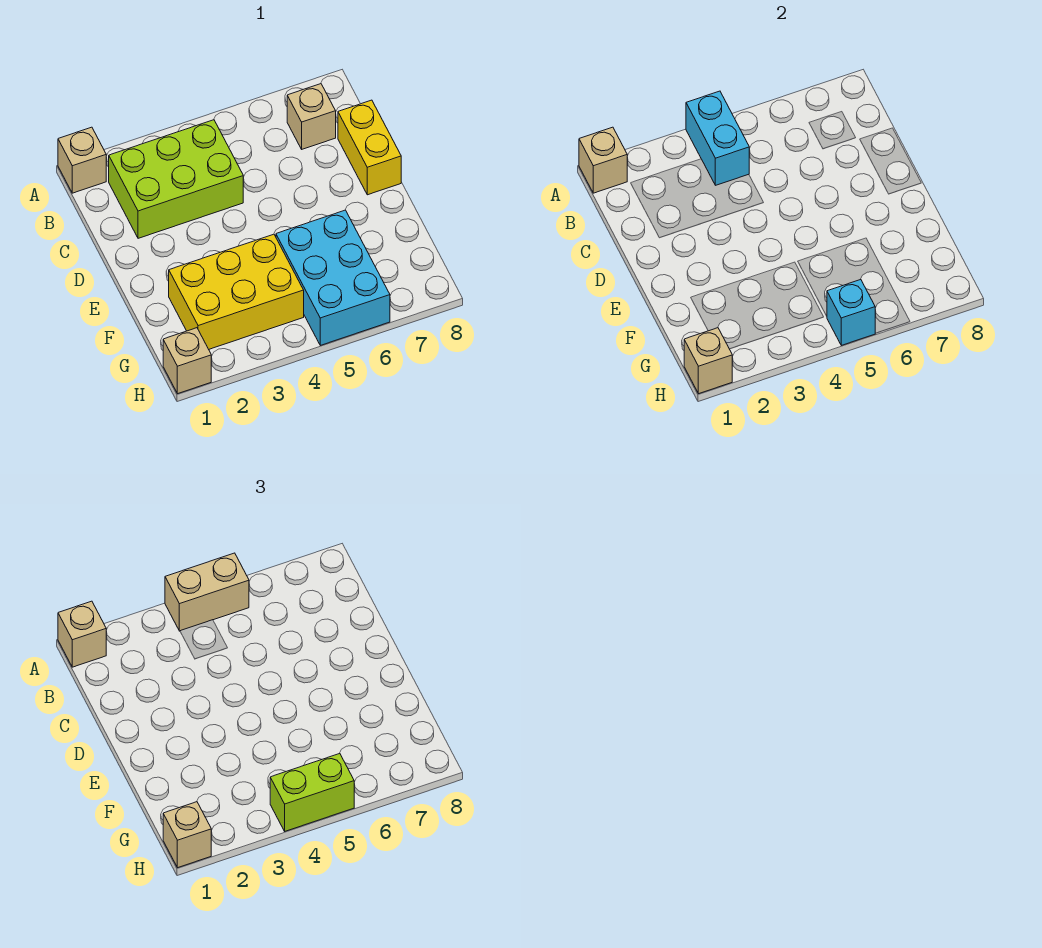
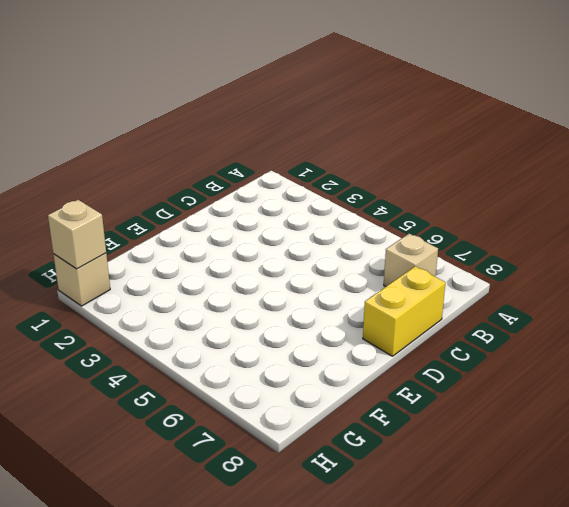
none -> tan brick A1 level 1
none -> lime brick B2:C4 level 1
none -> yellow brick F2:G4 level 1

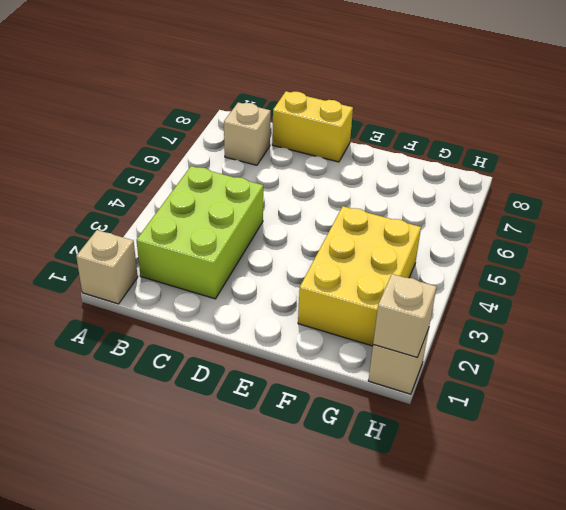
none -> cyan brick F5:H6 level 1
none -> tan brick A1 level 2
none -> cyan brick A4:B4 level 2

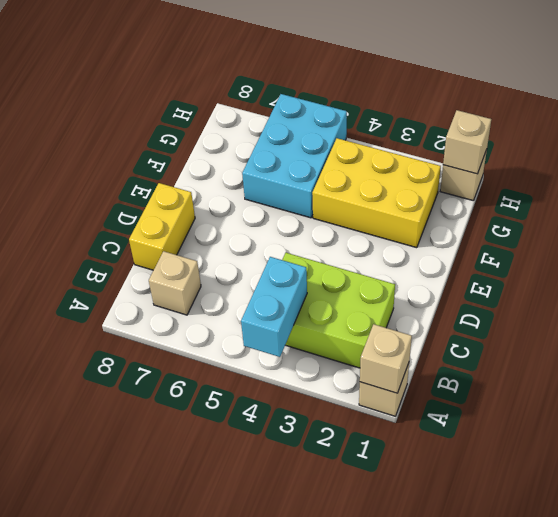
none -> cyan brick H5 level 2
none -> tan brick A1 level 3
none -> tan brick A4:A5 level 3

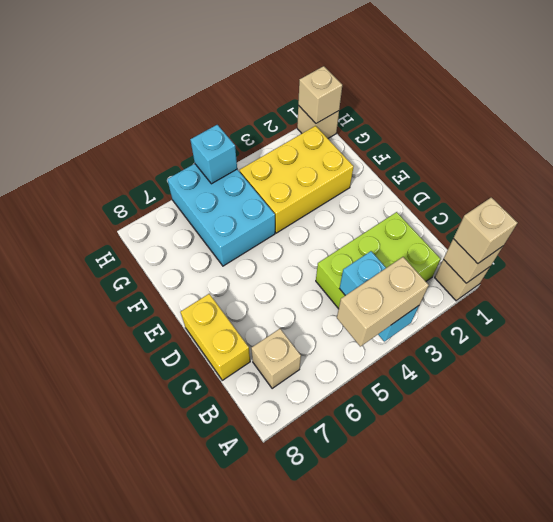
none -> tan brick H1 level 3
none -> lime brick H4:H5 level 3

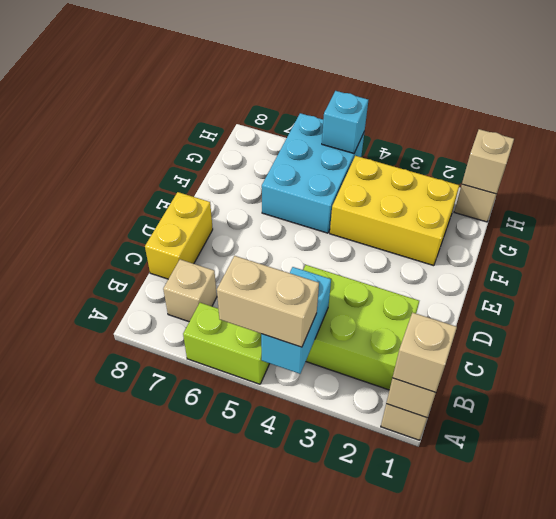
lime brick A5:A6 level 1 -> lime brick H4:H5 level 3
none -> tan brick H1 level 3

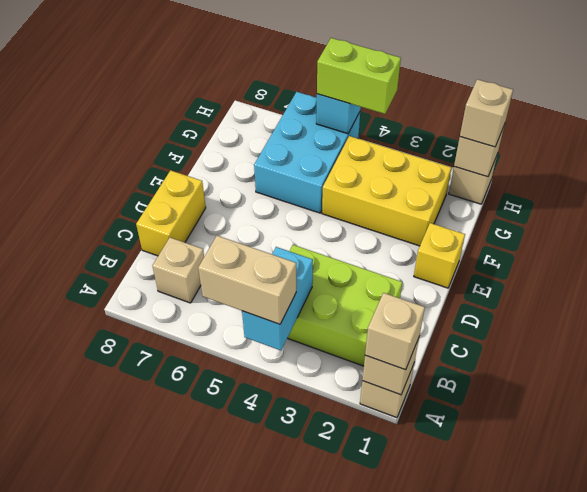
yellow brick E1 level 1 -> none

